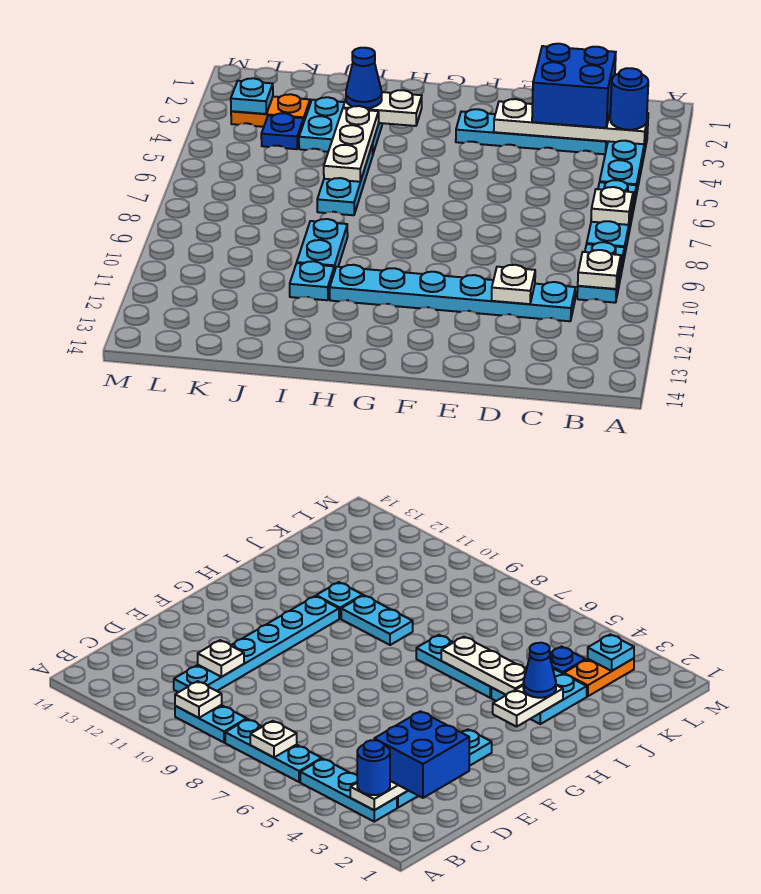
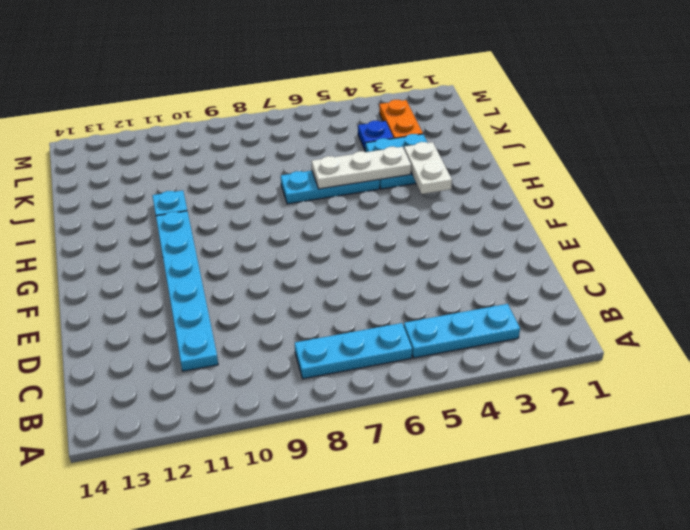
none -> cyan plate B9:B10 level 1
none -> cyan plate C3:F3 level 1
none -> cyan plate I9:I10 level 1

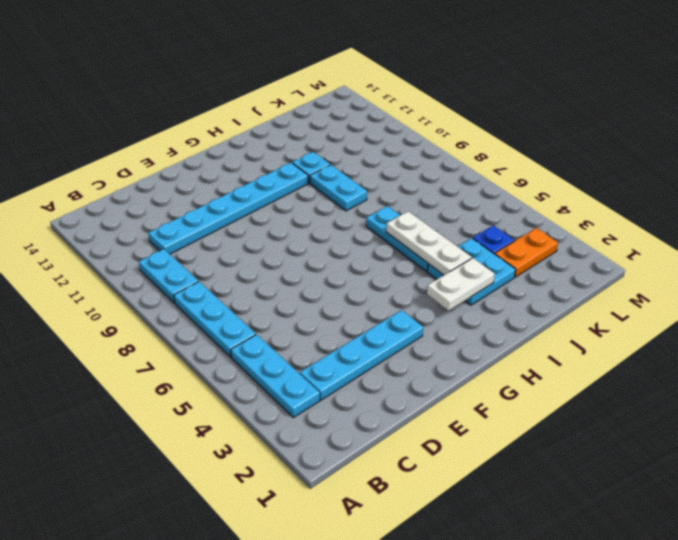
none -> white plate B3:E3 level 2
none -> white plate B7 level 2
none -> white plate B10 level 2

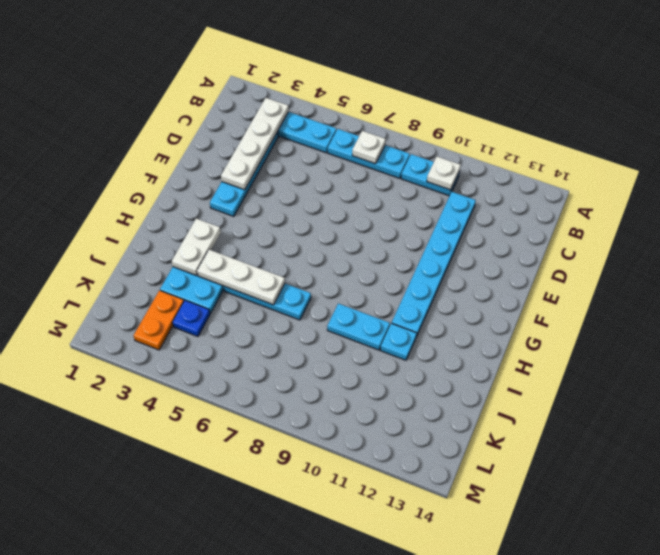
none -> white plate D11 level 2
none -> cyan plate L3 level 2
none -> blue round brick B3 level 3

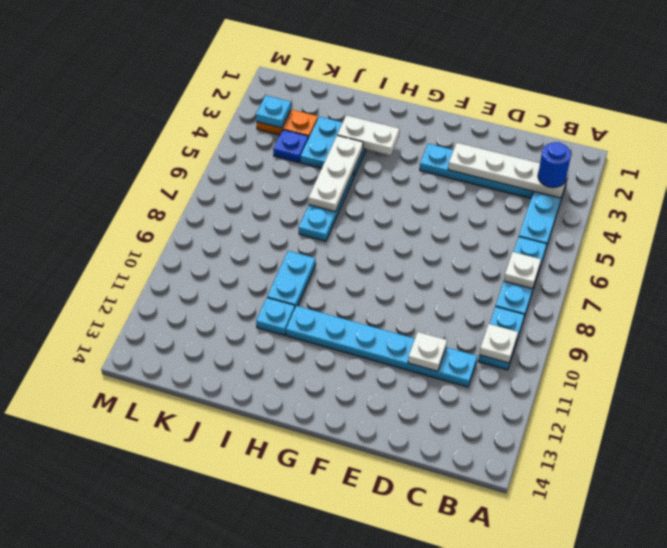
none -> blue brick C2:D3 level 3
none -> blue cone I3 level 3

